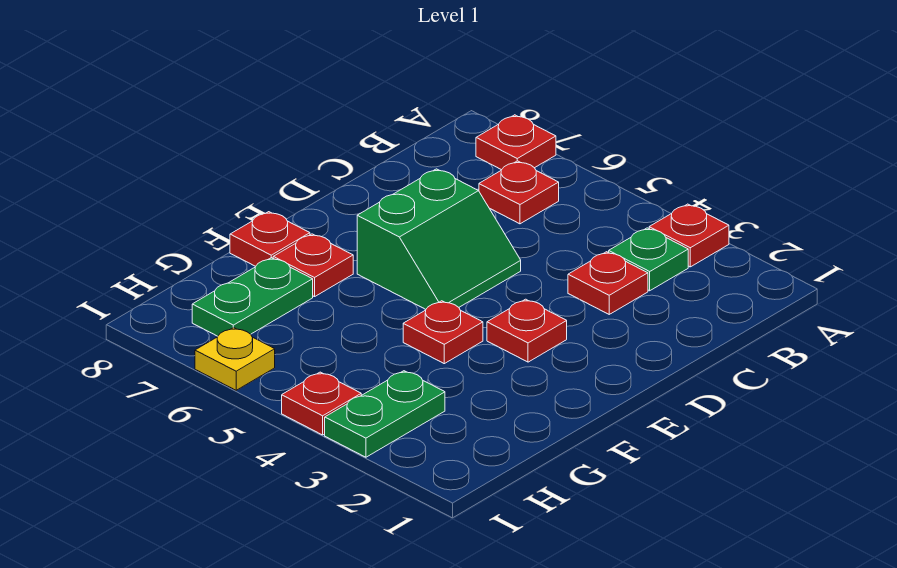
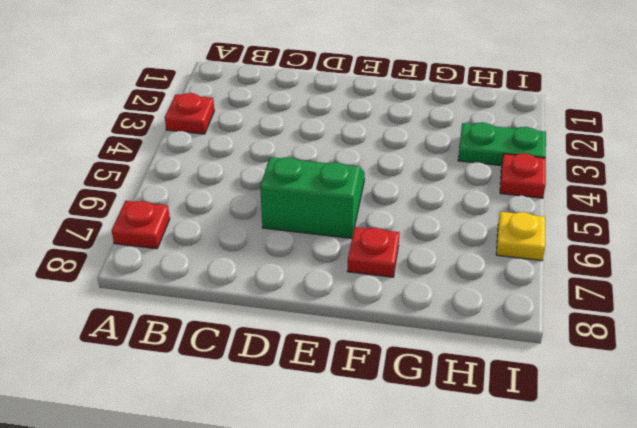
none -> green plate B3 level 1
none -> red plate B6 level 1
none -> red plate C3 level 1

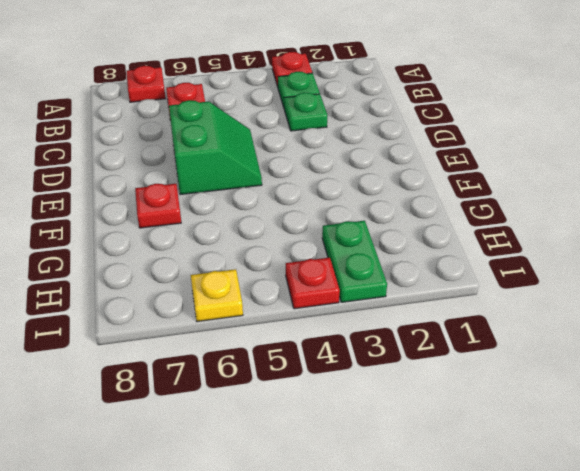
green plate C3 level 1 -> red plate C3 level 1
none -> red plate E3 level 1
none -> red plate F4 level 1
none -> red plate F8 level 1

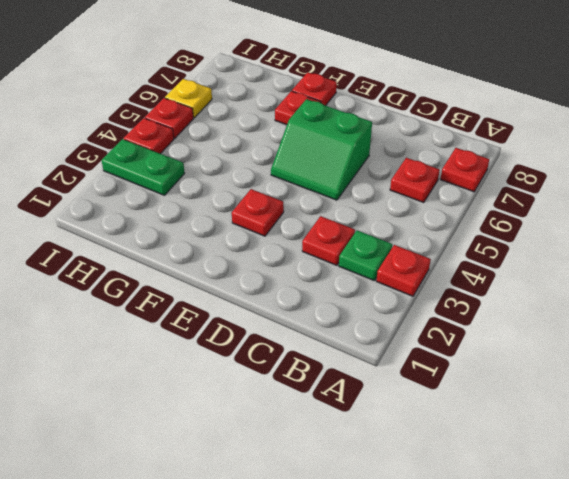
red plate I5 level 1 -> red plate F4 level 1
none -> green plate G7:H7 level 1

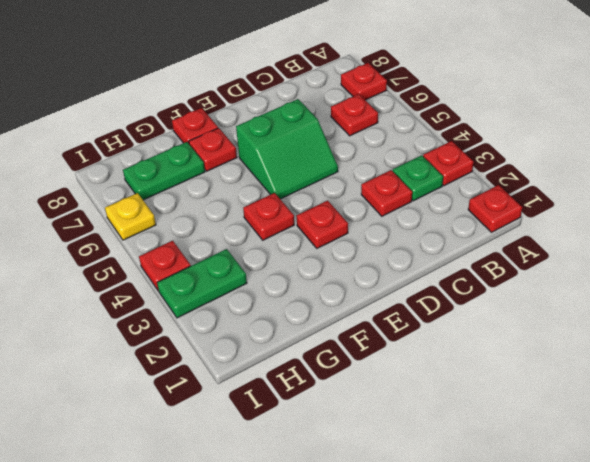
red plate A1 level 1 -> none

